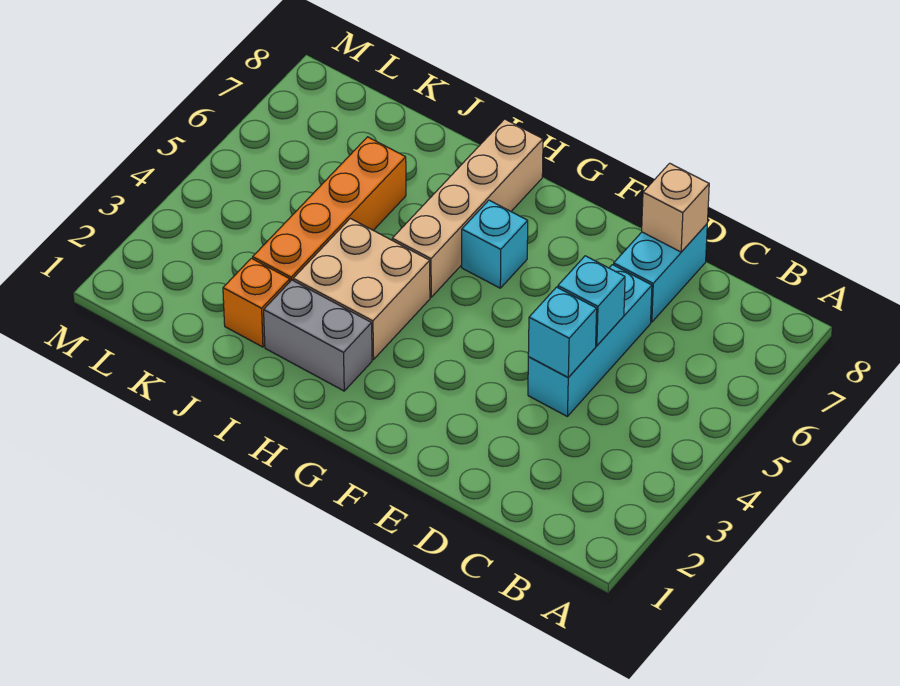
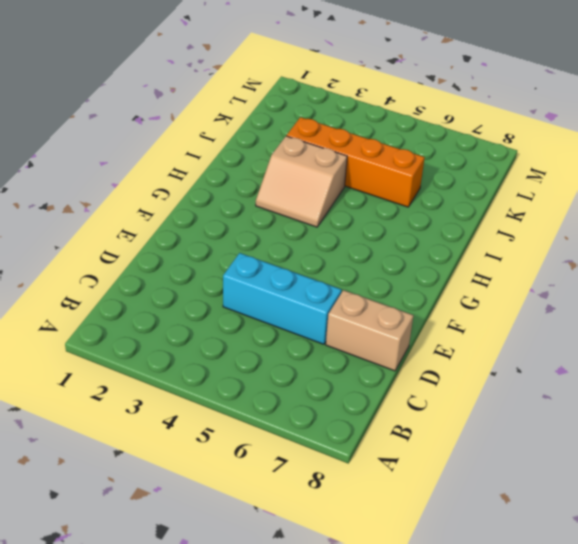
tan brick D7:D8 level 1 -> cyan brick D7:D8 level 1
tan slope H3:I4 level 1 top I -> tan brick H3:I4 level 1
none -> cyan brick G6 level 1
none -> grey brick H2:I2 level 1

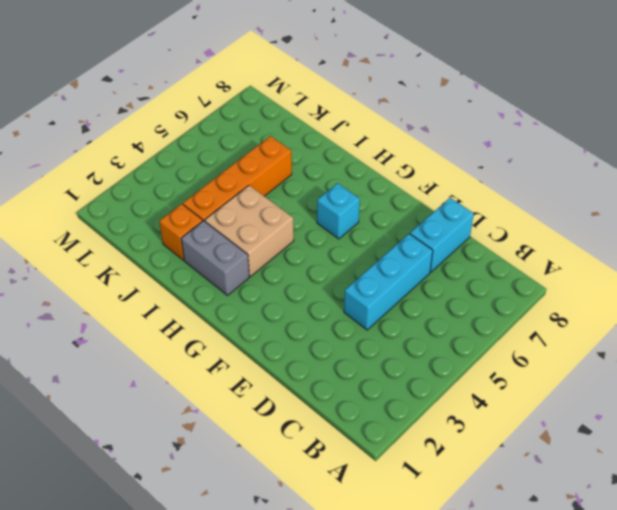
none -> tan brick H5:H8 level 1
none -> cyan brick D4 level 2

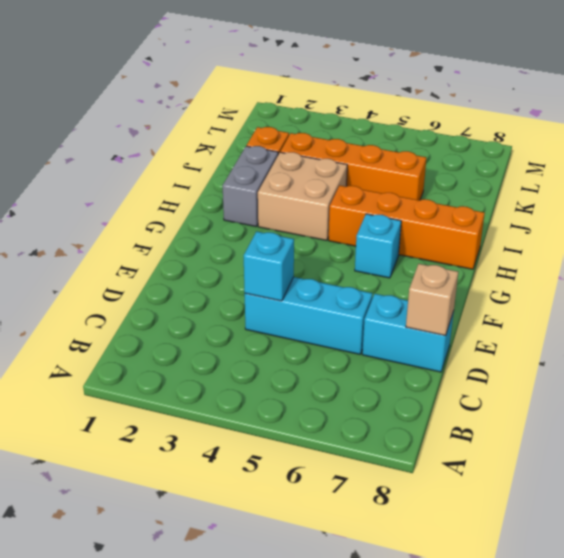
orange brick H5:H8 level 1 -> tan brick H5:H8 level 1
none -> cyan brick D5 level 2

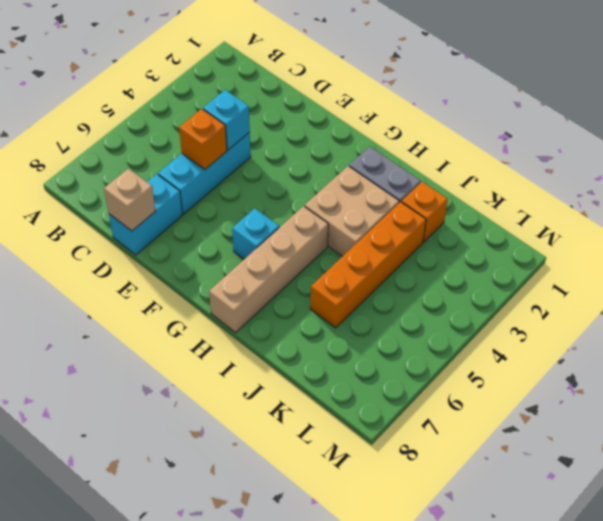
orange brick D5 level 2 -> cyan brick D5 level 2

